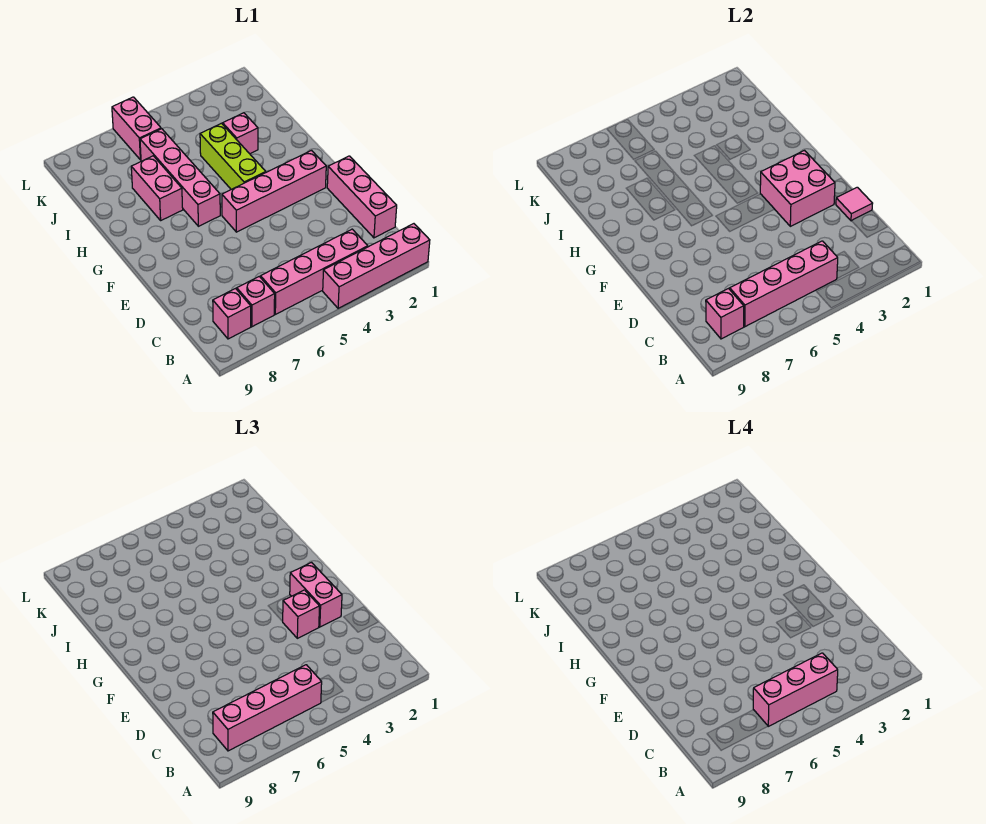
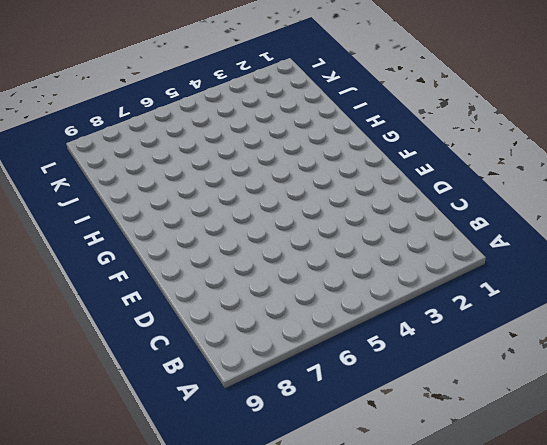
none -> pink brick A1:A4 level 1
none -> pink brick B3:B6 level 1
none -> pink brick B7 level 1

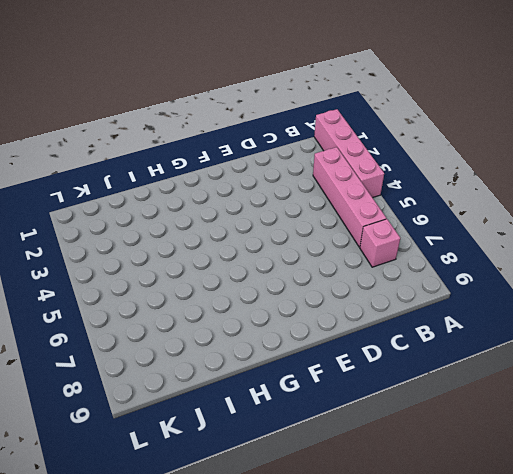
none -> pink brick B8 level 1
none -> pink brick C1:E1 level 1
none -> pink brick F2:F5 level 1

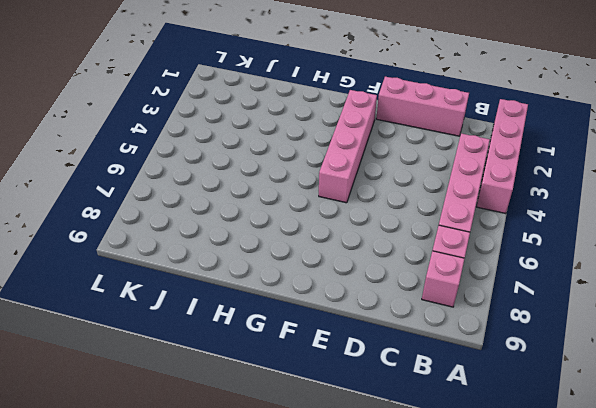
none -> lime brick G4:I4 level 1
none -> pink brick G6:J6 level 1
none -> pink brick H7:I7 level 1

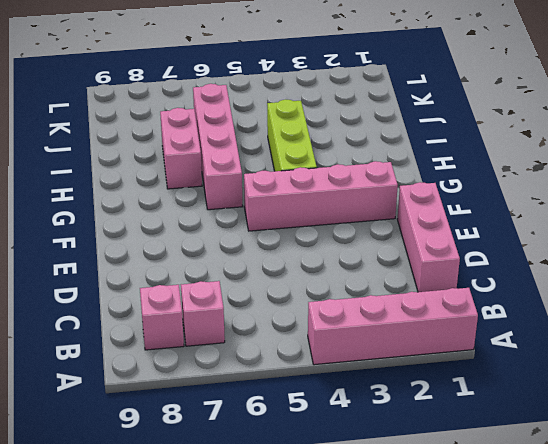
none -> pink brick B3:B6 level 1
none -> pink brick I3 level 1
none -> pink brick K6:L6 level 1

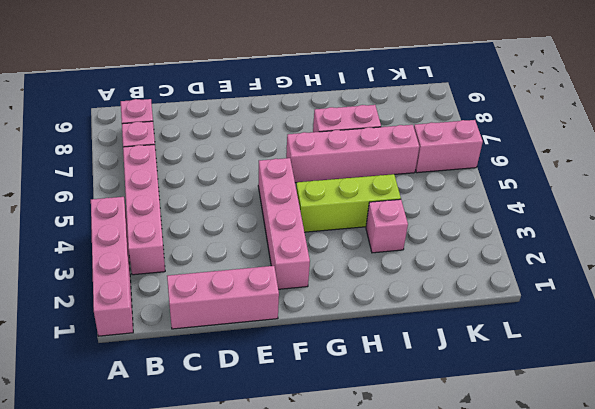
none -> pink brick B4:B7 level 2
none -> pink brick B8 level 2
none -> pink tile D1 level 2

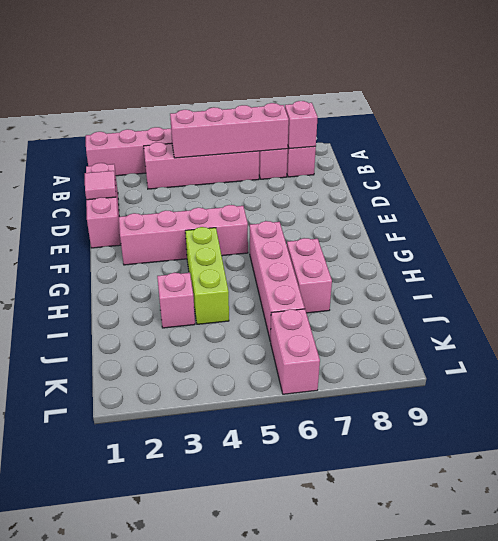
none -> pink brick E2:F3 level 2
none -> pink brick B5:B8 level 3
none -> pink brick E2:F2 level 3

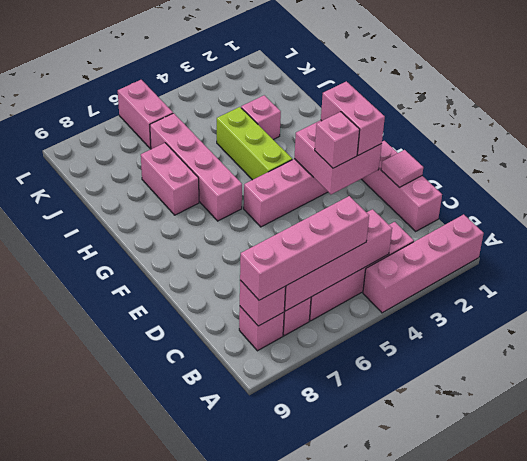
none -> pink brick B4:B6 level 4

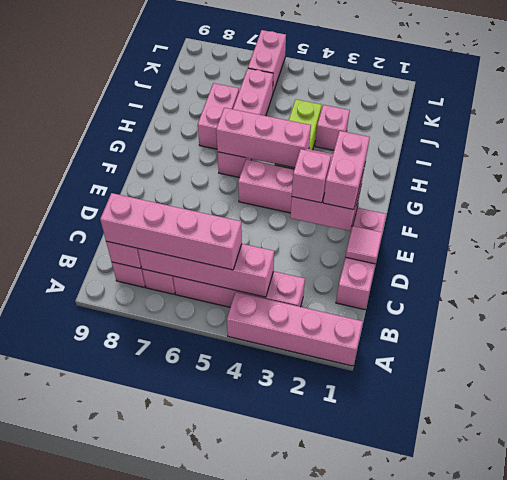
pink brick G4:G6 level 2 -> pink brick B4:B6 level 4

